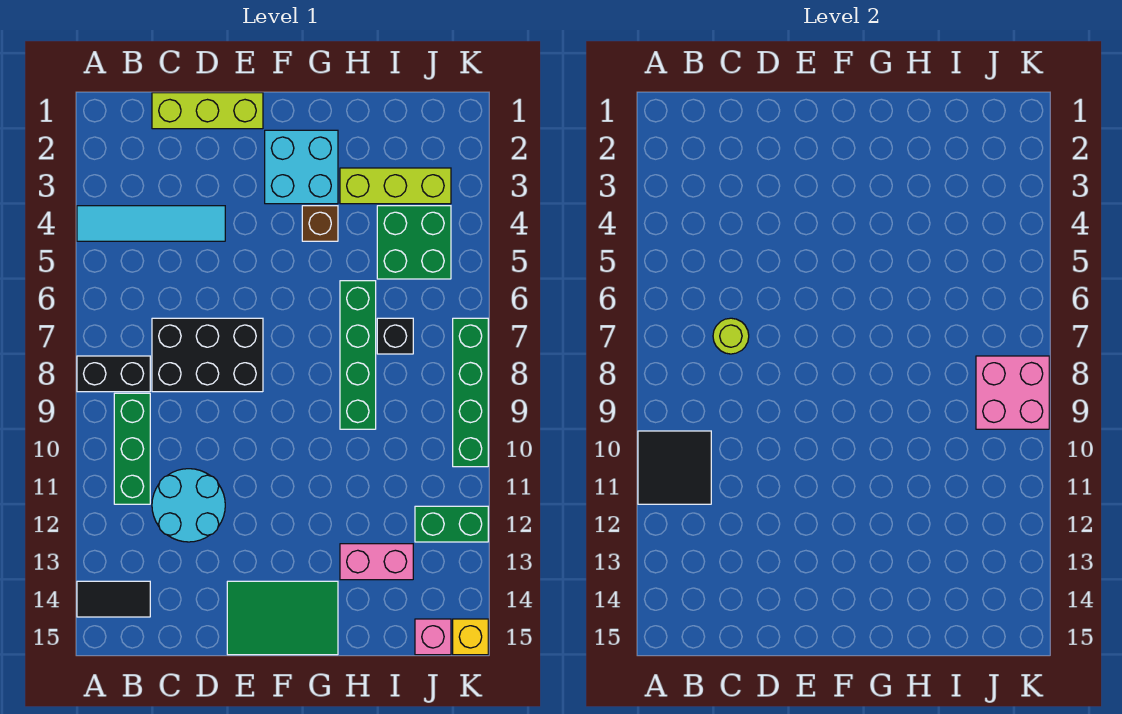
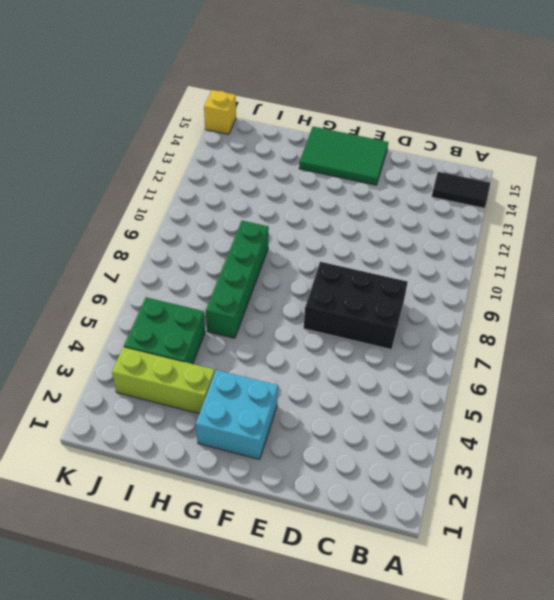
none -> cyan tile A4:D4 level 1
none -> black brick A8:B8 level 1
none -> green brick B9:B11 level 1

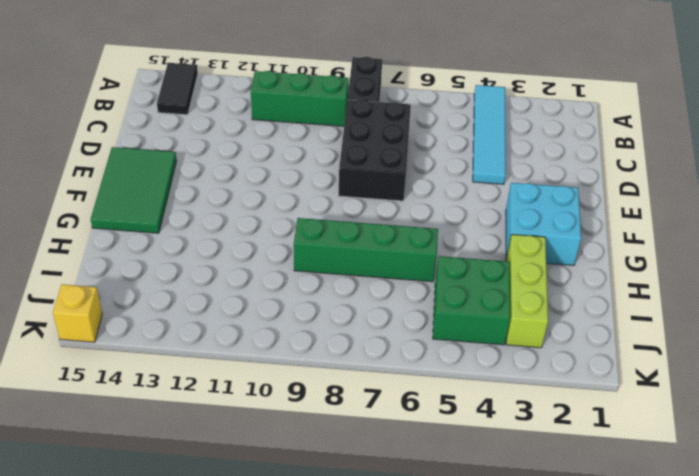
none -> lime brick C1:E1 level 1
none -> cyan round brick C11:D12 level 1
none -> brown brick G4 level 1

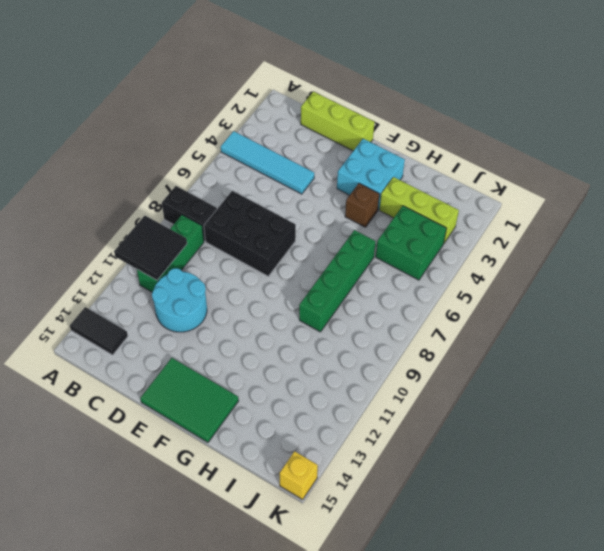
none -> pink brick H13:I13 level 1
none -> black brick I7 level 1
none -> green brick J12:K12 level 1

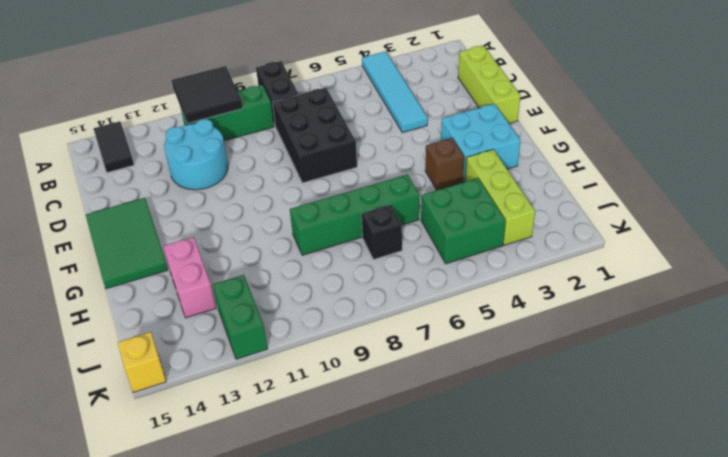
none -> pink brick J15 level 1
none -> green brick K7:K10 level 1
none -> lime round brick C7 level 2

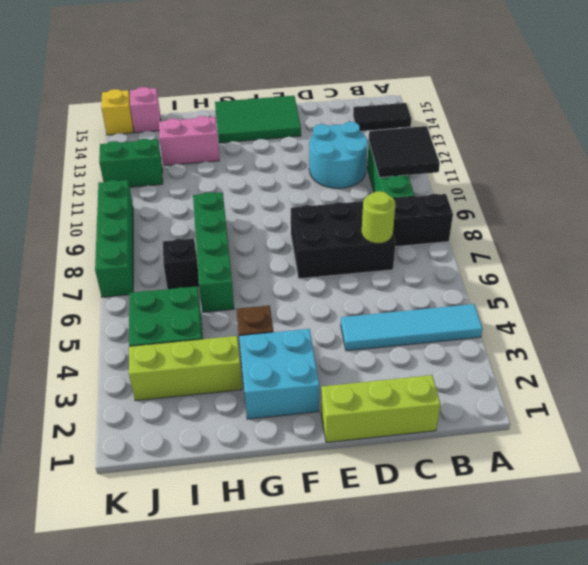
none -> pink brick J8:K9 level 2

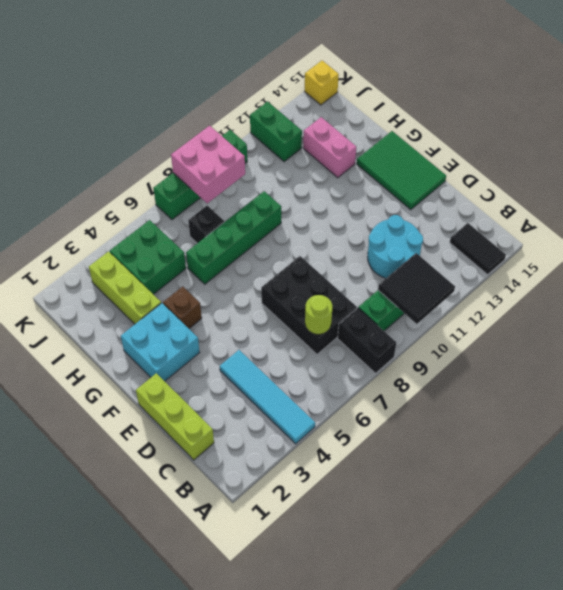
none -> pink brick J15 level 1

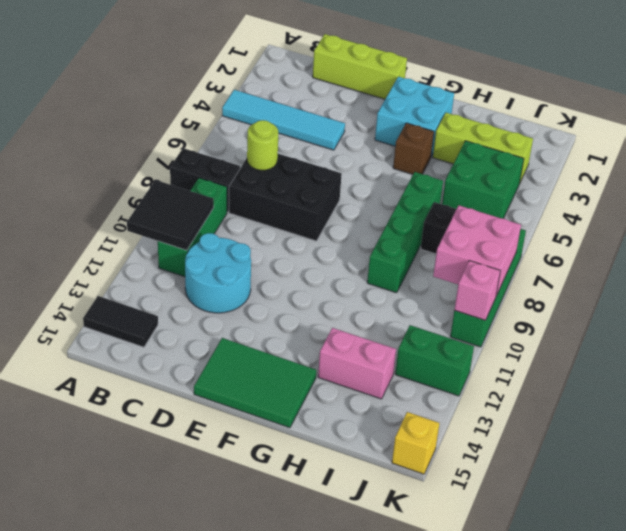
pink brick K10 level 2 -> pink brick J15 level 1

